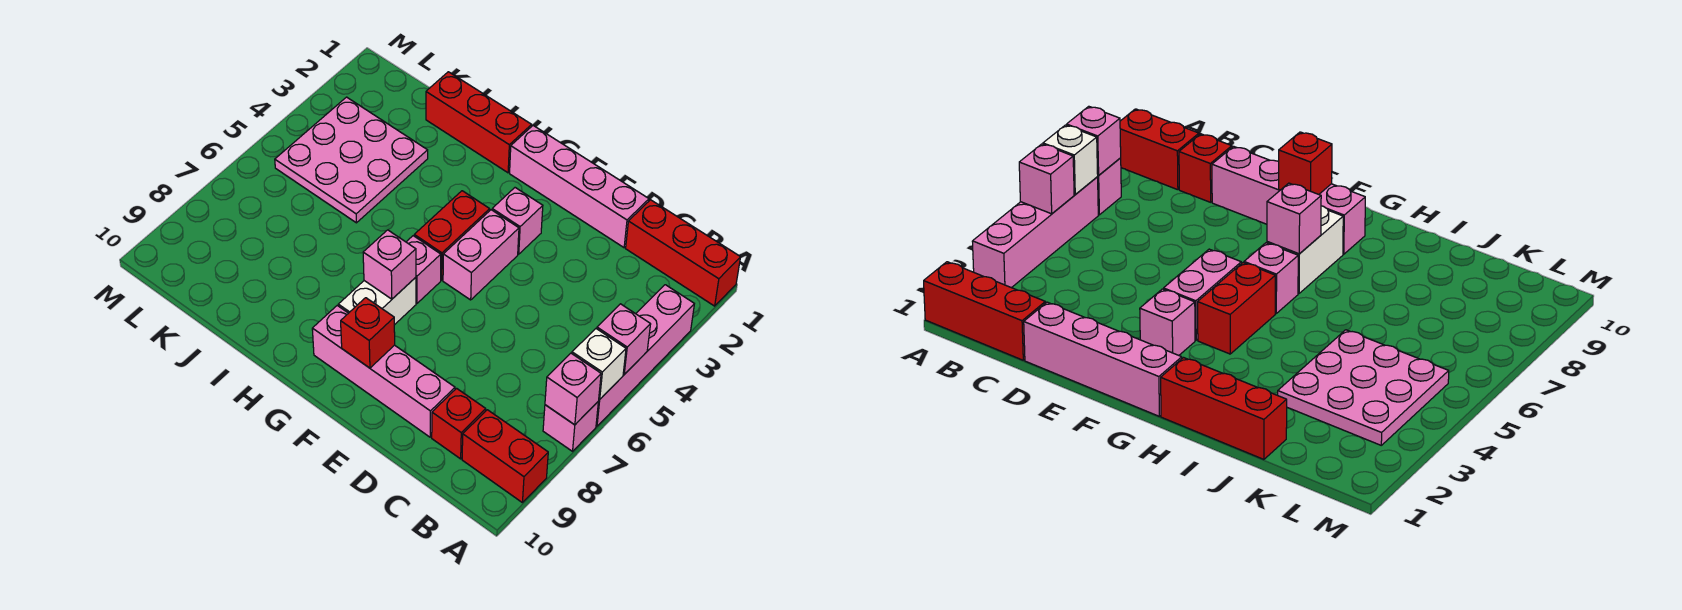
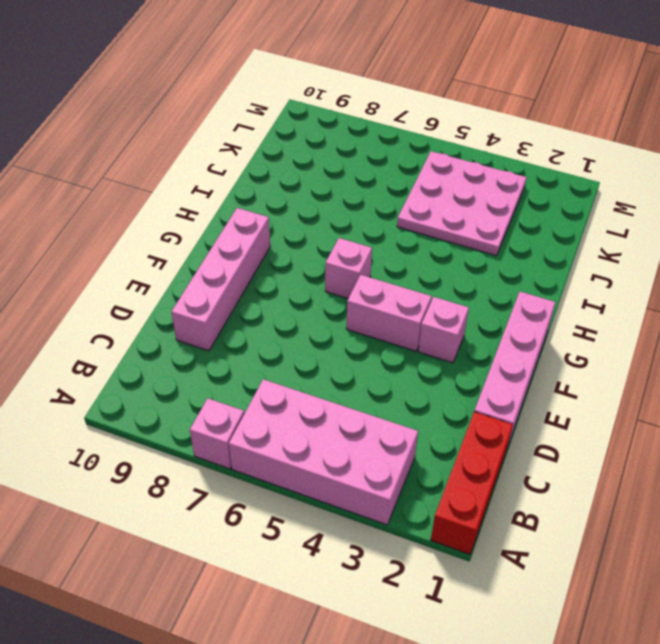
pink brick A3:B6 level 1 -> pink brick A3:A6 level 1
none -> red brick A9:B9 level 1
none -> red brick C9 level 1
none -> red brick G4:G5 level 1

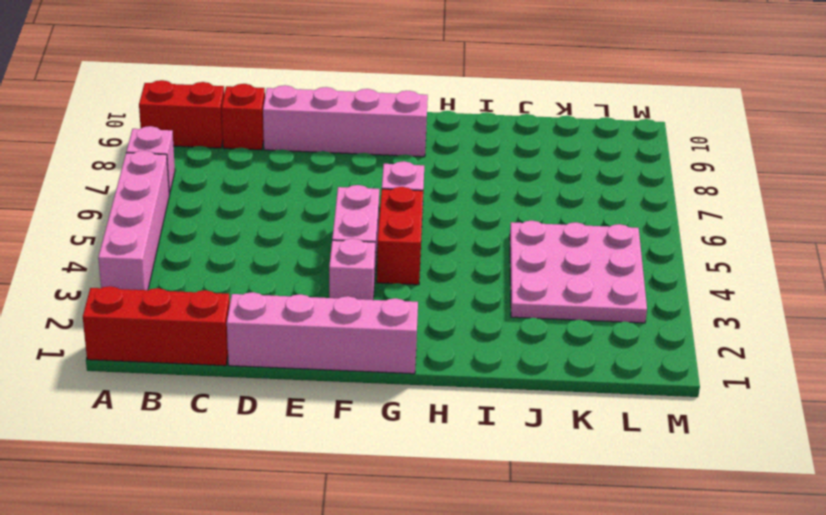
none -> white brick G7:G8 level 1
none -> red brick H1:J1 level 1
none -> pink brick A5 level 2

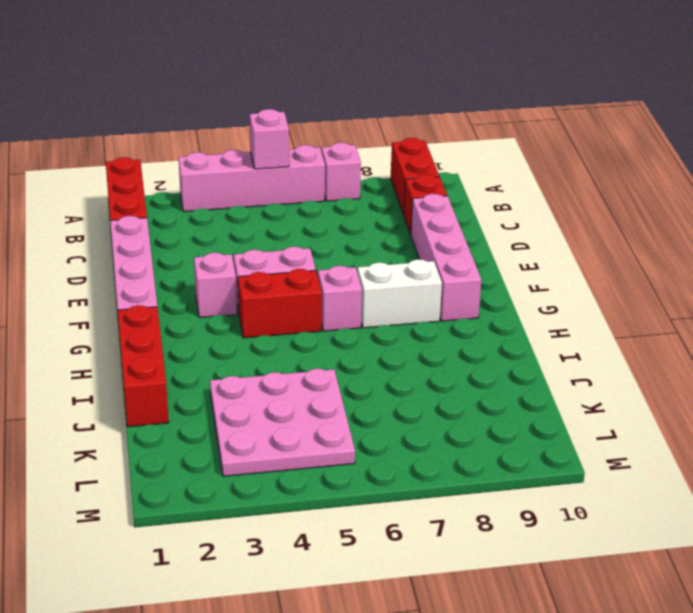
none -> white brick A6 level 2
none -> pink brick A7 level 2
none -> red brick F9 level 2

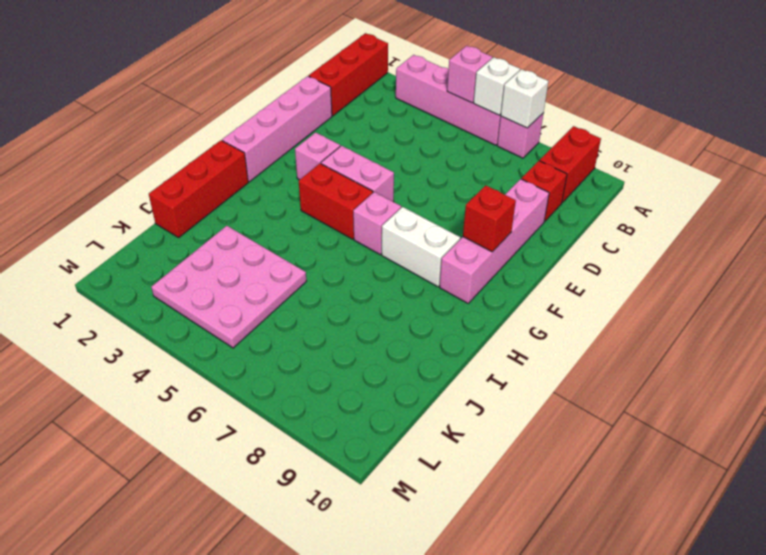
white brick A7 level 2 -> pink brick A7 level 2
none -> pink brick G7 level 2

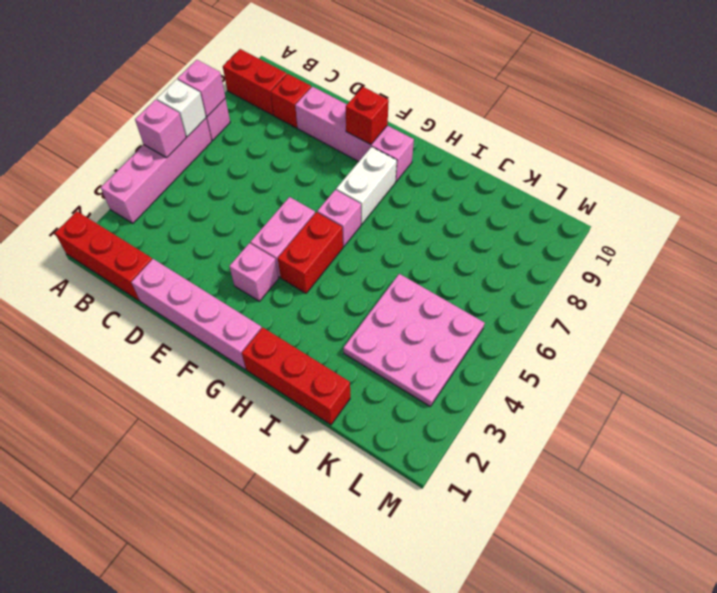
none -> pink brick G7 level 2

